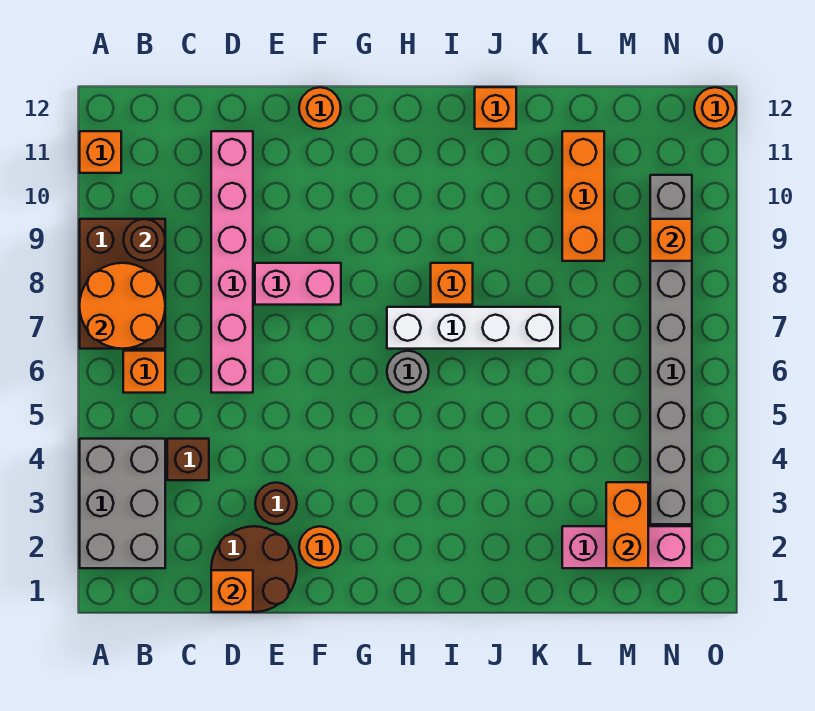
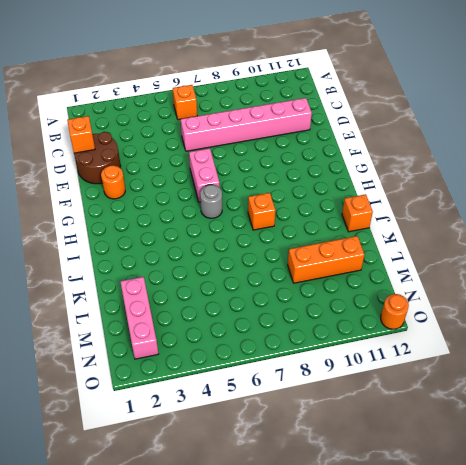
pink brick F6:G6 level 1 -> pink brick E8:F8 level 1
none -> grey brick A2:B4 level 1
none -> brown brick A7:B9 level 1
none -> orange brick A11 level 1

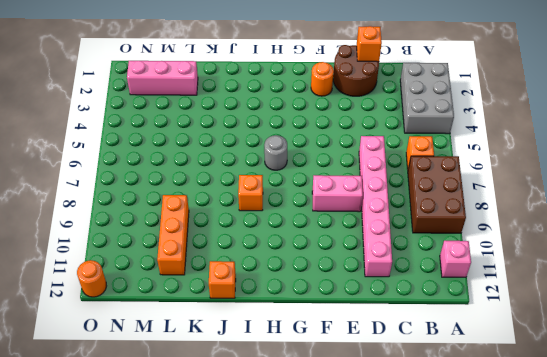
pink brick A11 level 1 -> orange brick A11 level 1
none -> brown brick C4 level 1
none -> brown round brick E3 level 1
none -> orange round brick F12 level 1

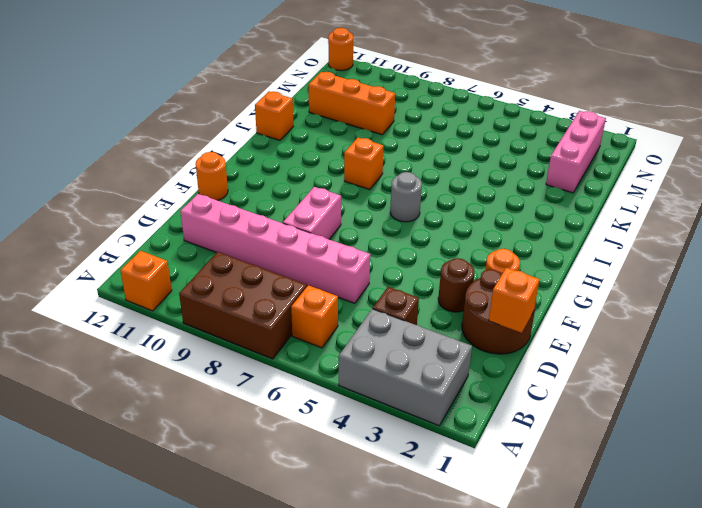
none -> white brick H7:K7 level 1
none -> grey brick N3:N10 level 1
none -> orange round brick A7:B8 level 2

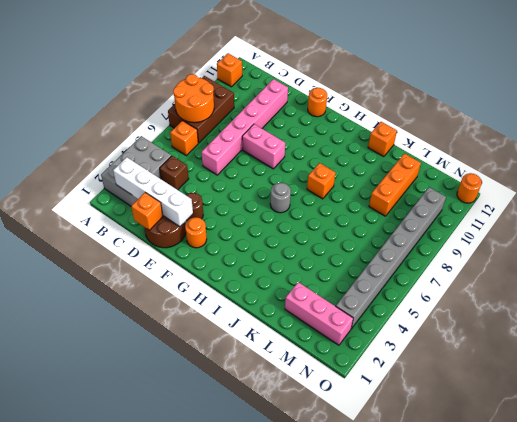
white brick B2:E2 level 2 -> white brick H7:K7 level 1
none -> brown round brick B9 level 2
none -> orange brick M2:M3 level 2
none -> orange brick N9 level 2

